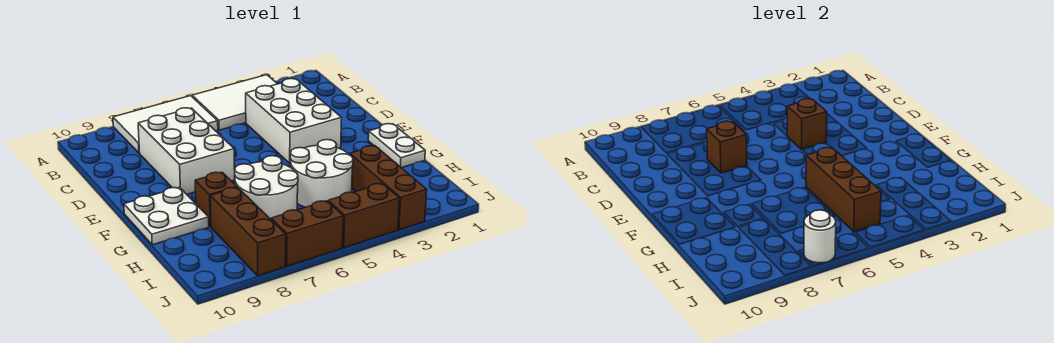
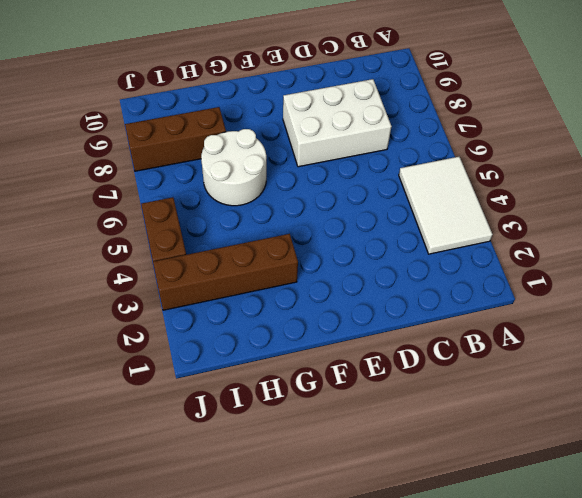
brown brick G3:J3 level 1 -> brown brick H3:J3 level 1
none -> white tile A6:B8 level 1
none -> white brick C3:E4 level 1
none -> white plate F1:G1 level 1

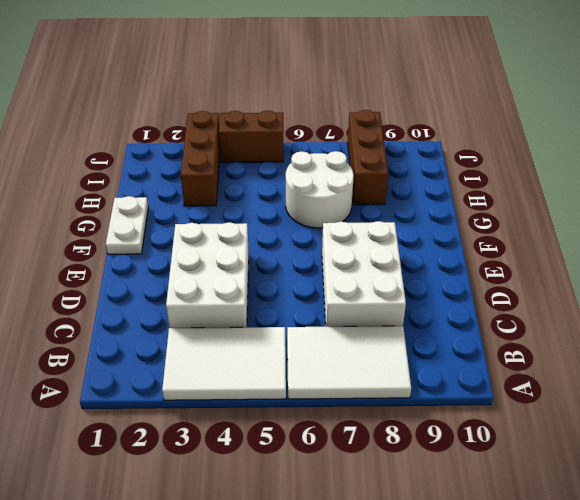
none -> white plate F9:G10 level 1
none -> white round brick G4:H5 level 1
none -> brown brick G8 level 1

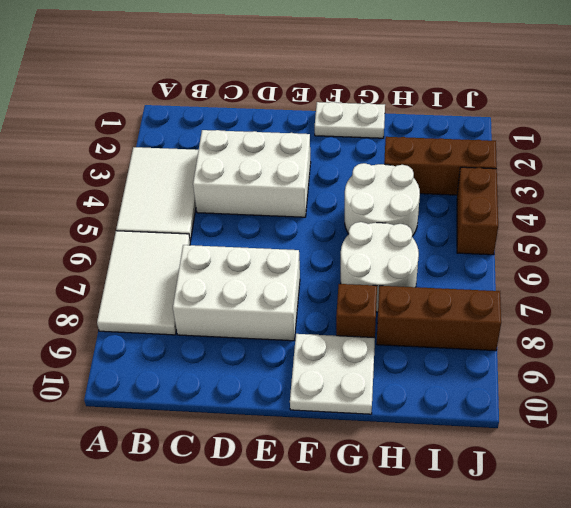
none -> brown brick J6:J7 level 1
none -> brown brick D4 level 2
none -> brown brick D7 level 2

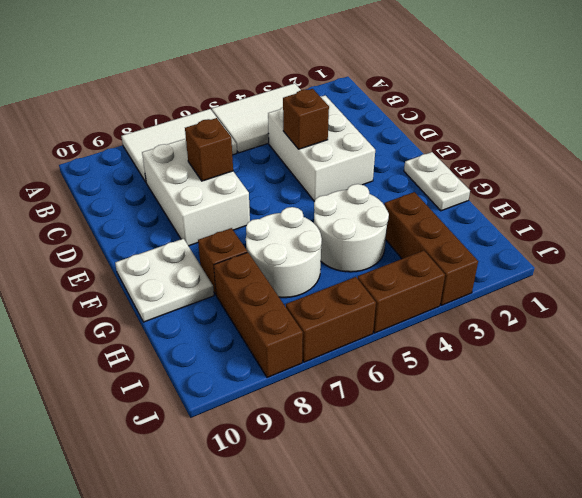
none -> brown brick G5:I5 level 2
none -> white round brick J7 level 2

